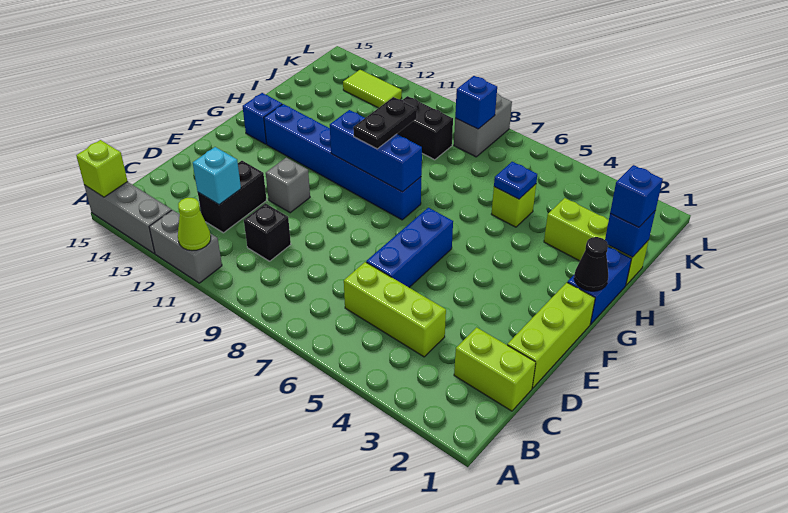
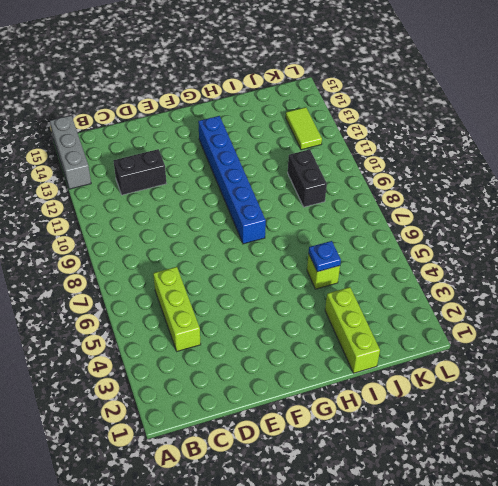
none -> grey brick A11:A12 level 1
none -> lime brick C1:C2 level 1
none -> black brick C10 level 1

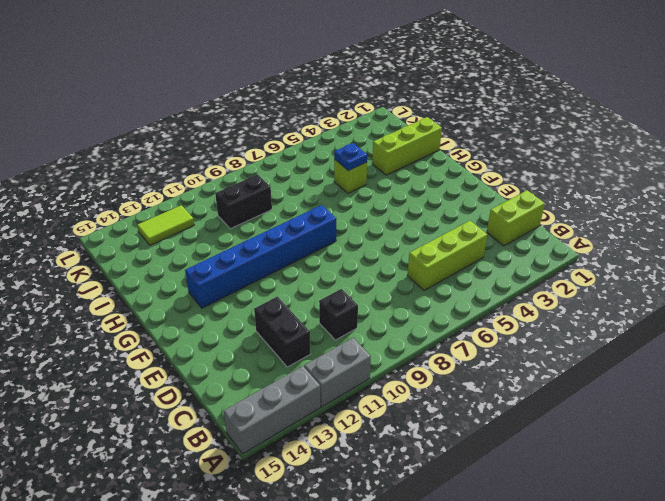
none -> lime brick D1:F1 level 1
none -> blue brick D6:F6 level 1
none -> grey brick E11 level 1

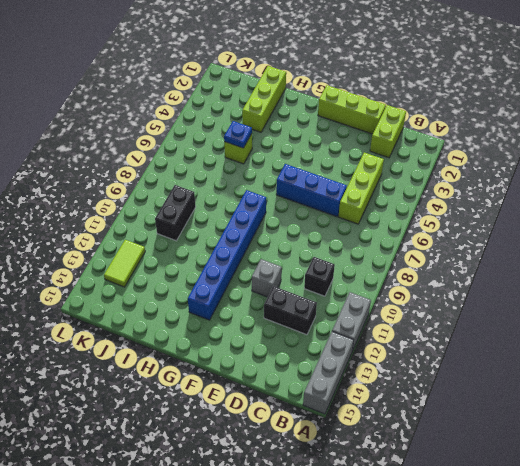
none -> blue brick G1:H1 level 1
none -> blue brick G14 level 1
none -> grey brick K8:L8 level 1

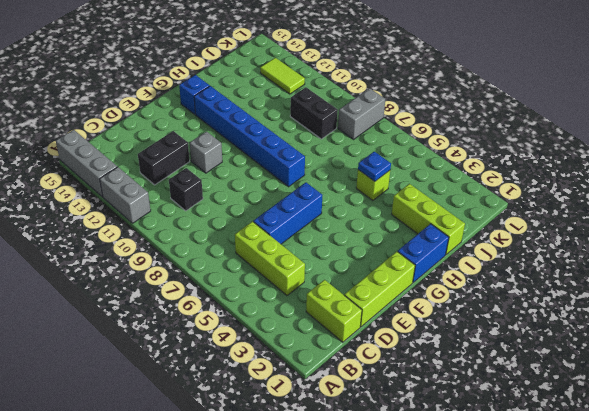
none -> lime cone A11 level 2
none -> lime brick A15 level 2
none -> cyan brick C12 level 2

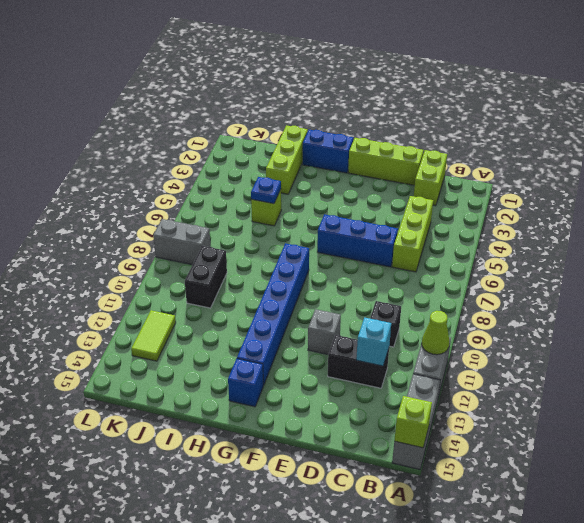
none -> black cone G1 level 2
none -> blue brick G8:G10 level 2
none -> blue brick I1 level 2

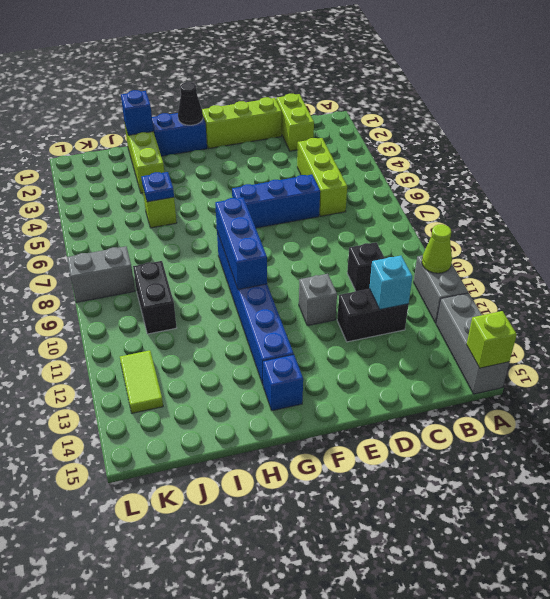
none -> blue brick K8 level 2
none -> black plate G9:H9 level 3
none -> blue brick I1 level 3

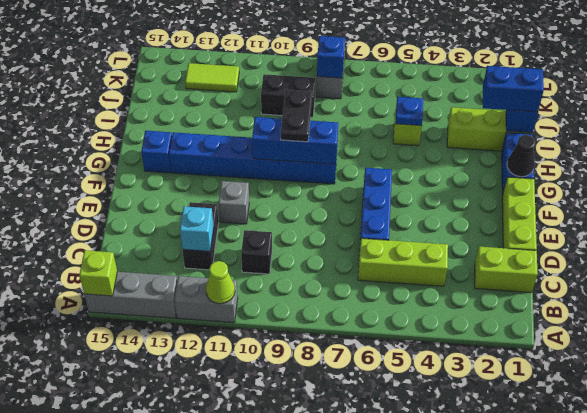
blue brick I1:I2 level 3 -> blue brick I1 level 3

